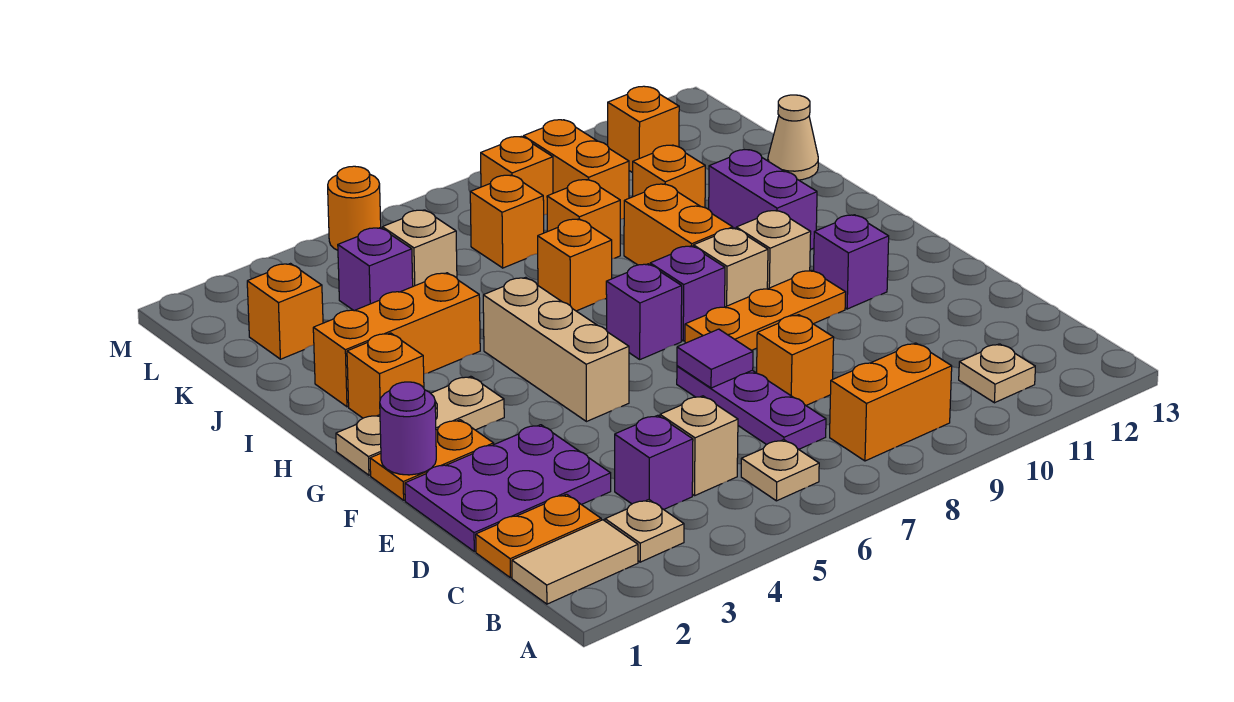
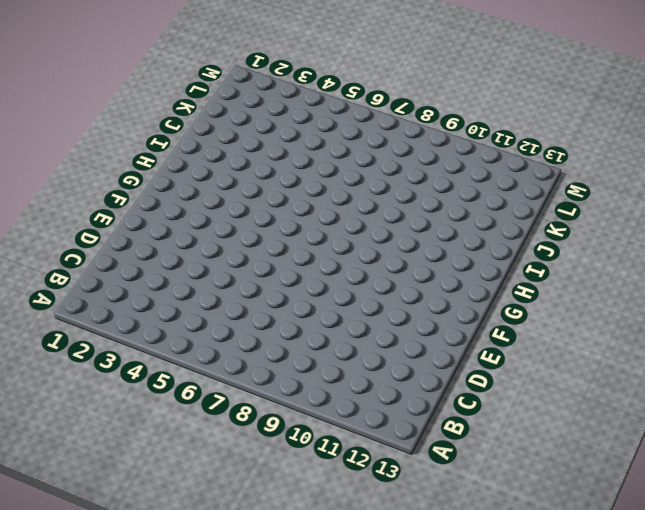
none -> tan tile B1:B2 level 1
none -> tan plate B3 level 1
none -> tan plate B6 level 1
none -> orange brick B8:B9 level 1

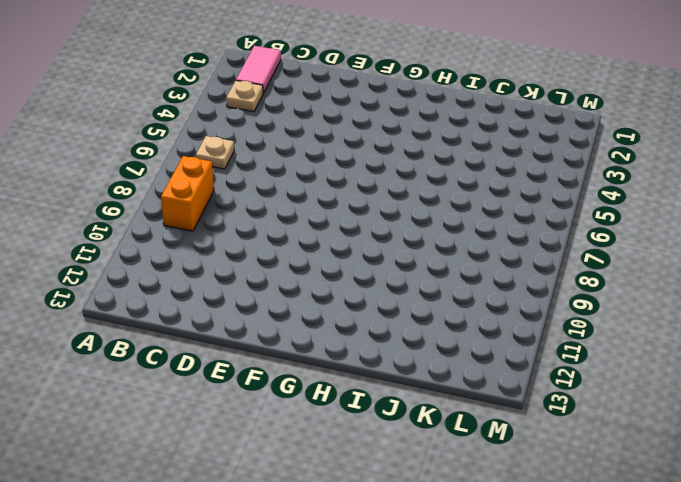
pink tile B1:B2 level 1 -> tan tile B1:B2 level 1
none -> tan plate B11 level 1
none -> orange plate C1:C2 level 1
none -> purple brick C4 level 1
none -> tan brick C5 level 1

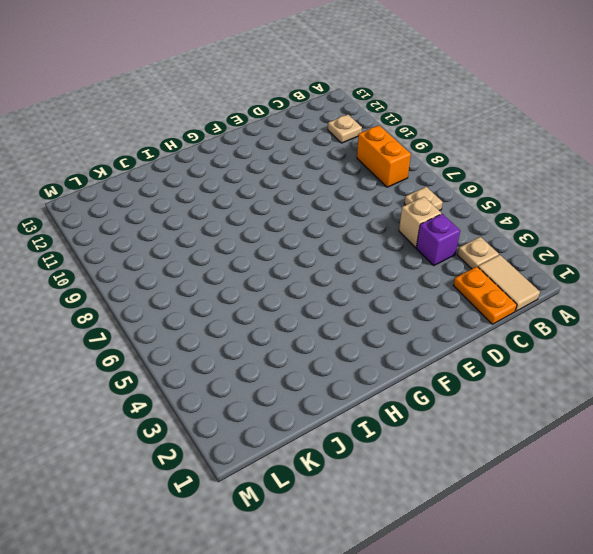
none -> purple plate C7:E7 level 1
none -> purple plate D1:E3 level 1
none -> orange brick D8 level 1
none -> orange plate F1:F2 level 1

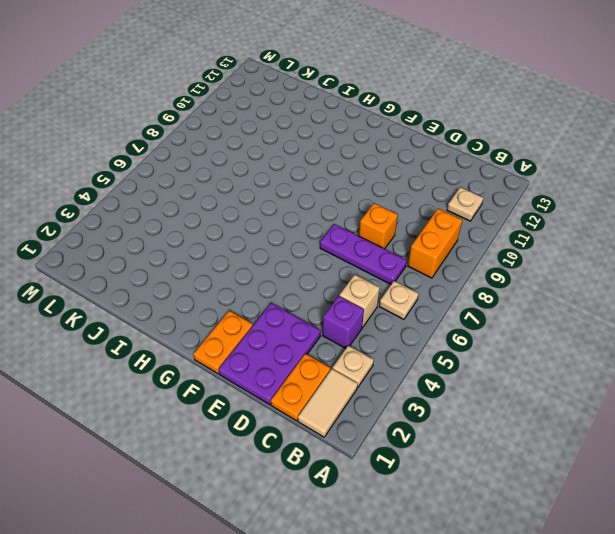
none -> tan brick F5:H5 level 1
none -> orange plate F8:F10 level 1
none -> purple brick F11 level 1
none -> tan plate G1:G3 level 1

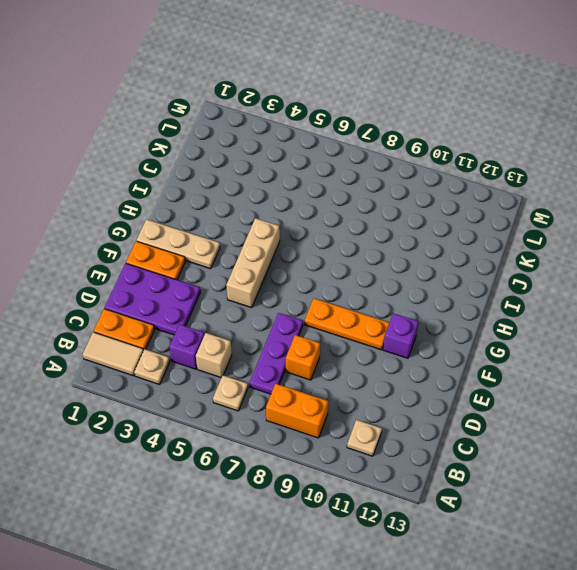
none -> purple brick G7 level 1
none -> purple brick G8 level 1
none -> tan brick G9 level 1
none -> tan brick G10 level 1

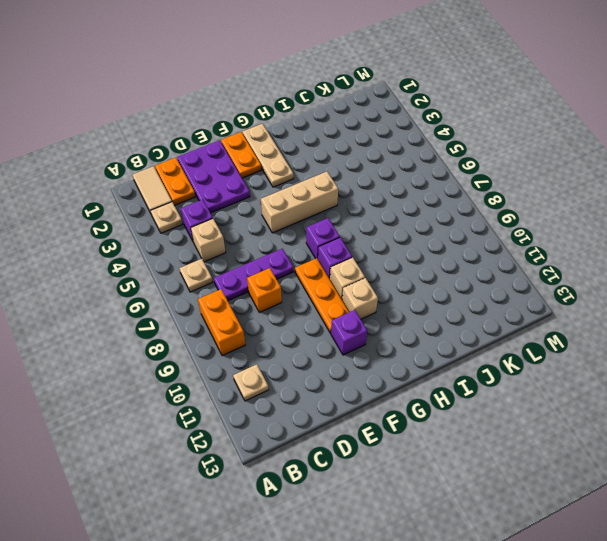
none -> orange brick H2 level 1
none -> orange brick H9:I9 level 1
none -> purple brick H11:I11 level 1
none -> orange brick I2:I4 level 1

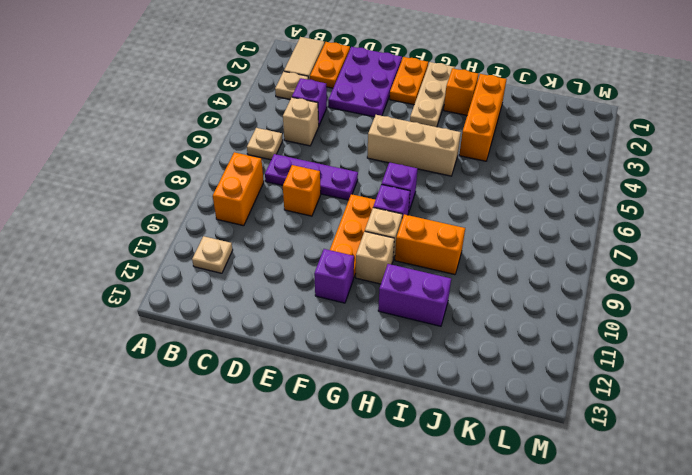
none -> orange brick I7 level 1
none -> orange brick J8 level 1
none -> orange brick J10 level 1
none -> tan cone J13 level 1

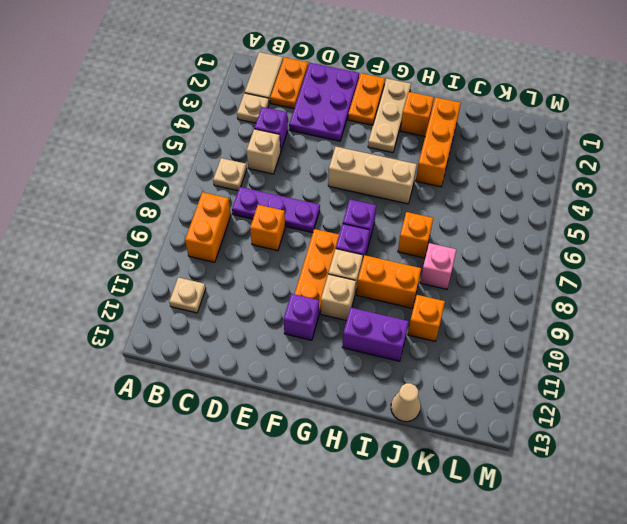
pink brick J8 level 1 -> orange brick J8 level 1
none -> orange brick K2 level 1
none -> purple brick K4 level 1
none -> tan brick K5 level 1
none -> orange brick K7 level 1

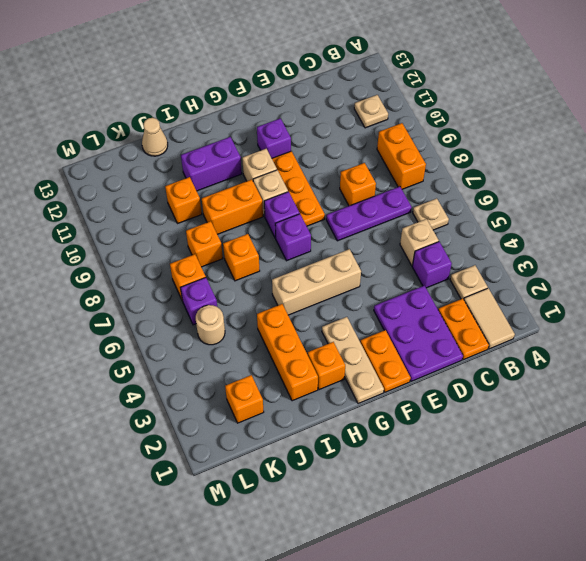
tan round brick K5 level 1 -> tan brick K5 level 1
purple brick K6 level 1 -> purple brick K4 level 1
none -> orange brick K9:L9 level 1
none -> orange brick L8 level 1
none -> orange brick L11 level 1
none -> orange round brick M5 level 1

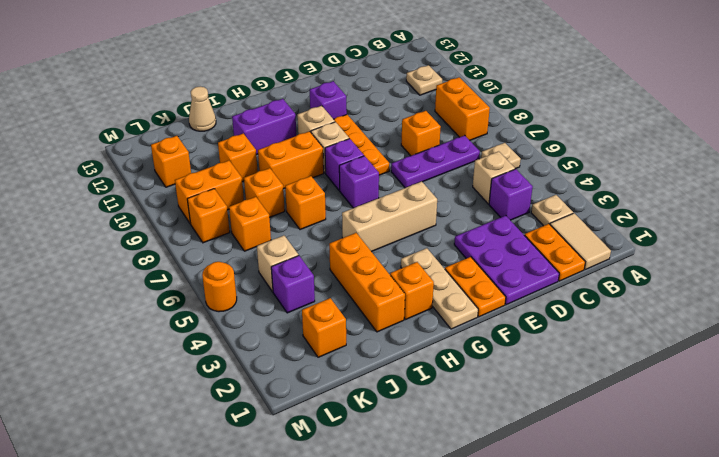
none -> purple tile E7 level 2
none -> purple round brick F1 level 2

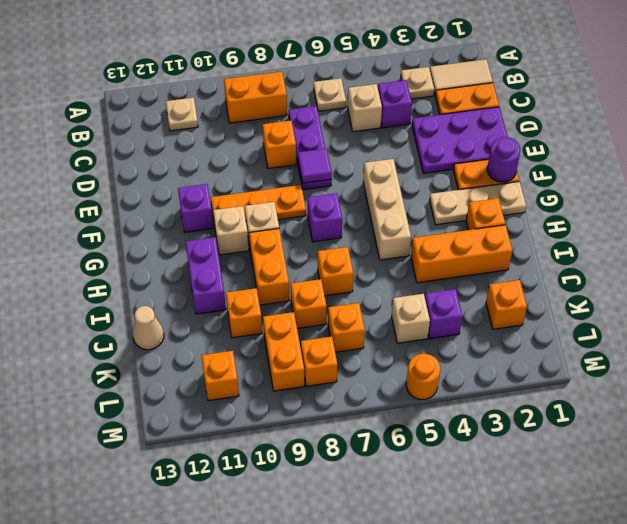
none -> purple brick G8 level 1

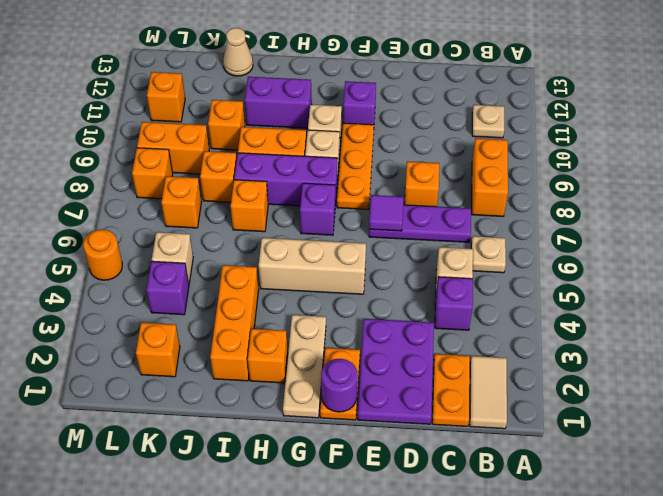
purple brick G8:I8 level 1 -> purple brick G8 level 1
none -> tan plate B3 level 1

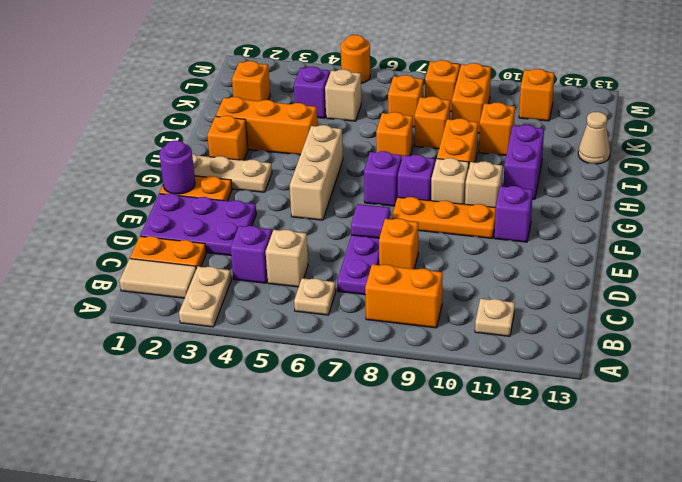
tan plate A3:B3 level 1 -> tan plate B3 level 1

